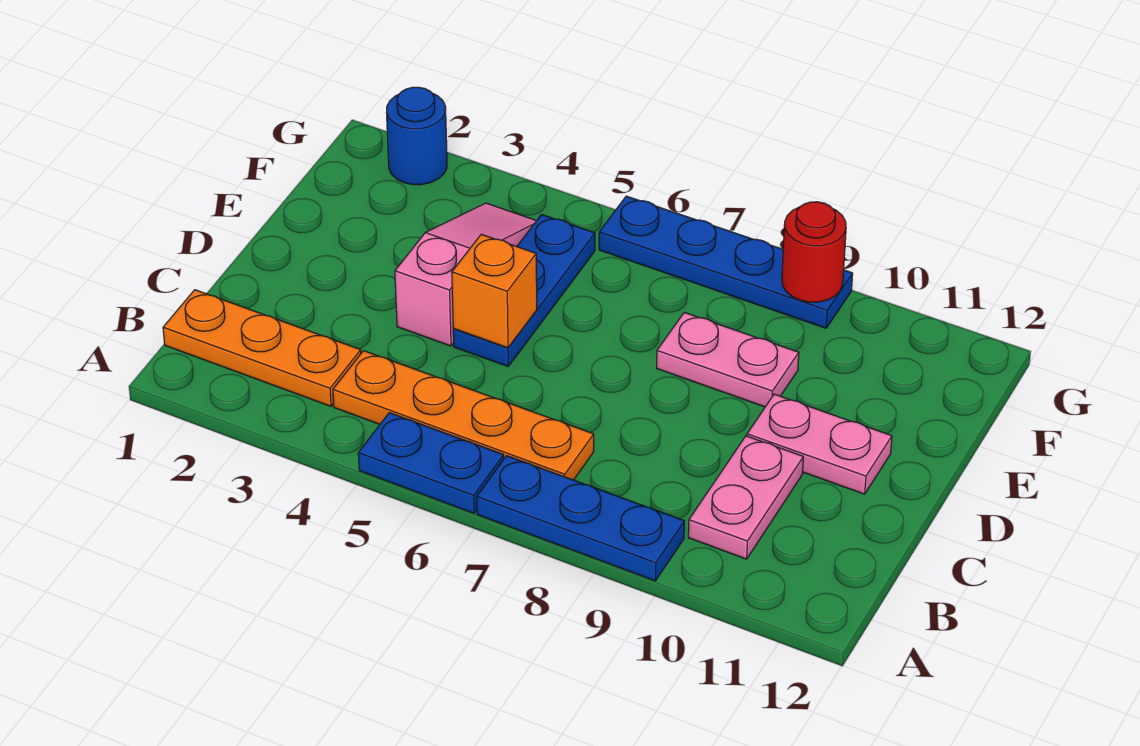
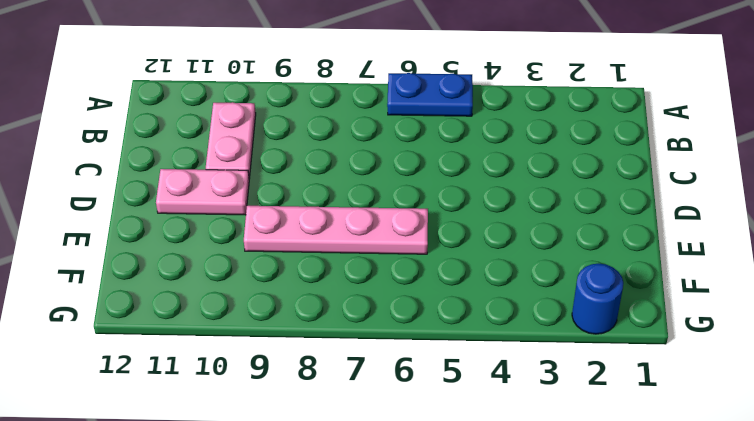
pink plate E6:E9 level 1 -> pink plate E8:E9 level 1
none -> blue plate A7:A9 level 1
none -> orange plate B1:B3 level 1
none -> orange plate B4:B7 level 1

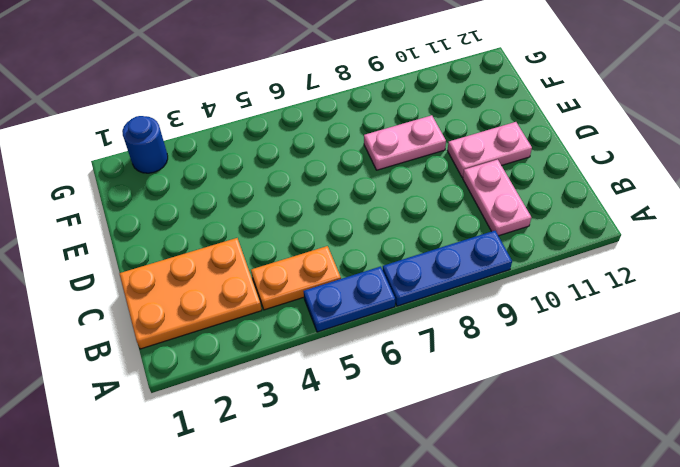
orange plate B1:C3 level 1 -> orange plate B1:B3 level 1
orange plate B4:B5 level 1 -> orange plate B4:B7 level 1
none -> pink slope D4:F4 level 1 top D
none -> blue plate D5:F5 level 1
none -> blue plate G6:G9 level 1

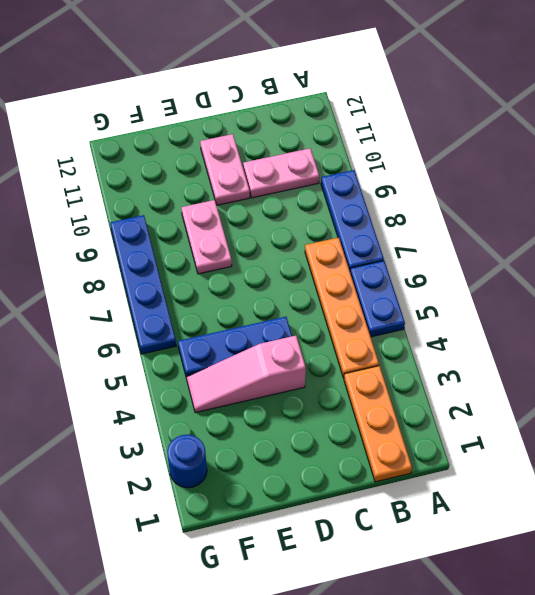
none -> orange brick D5 level 2
none -> red round brick G9 level 2

